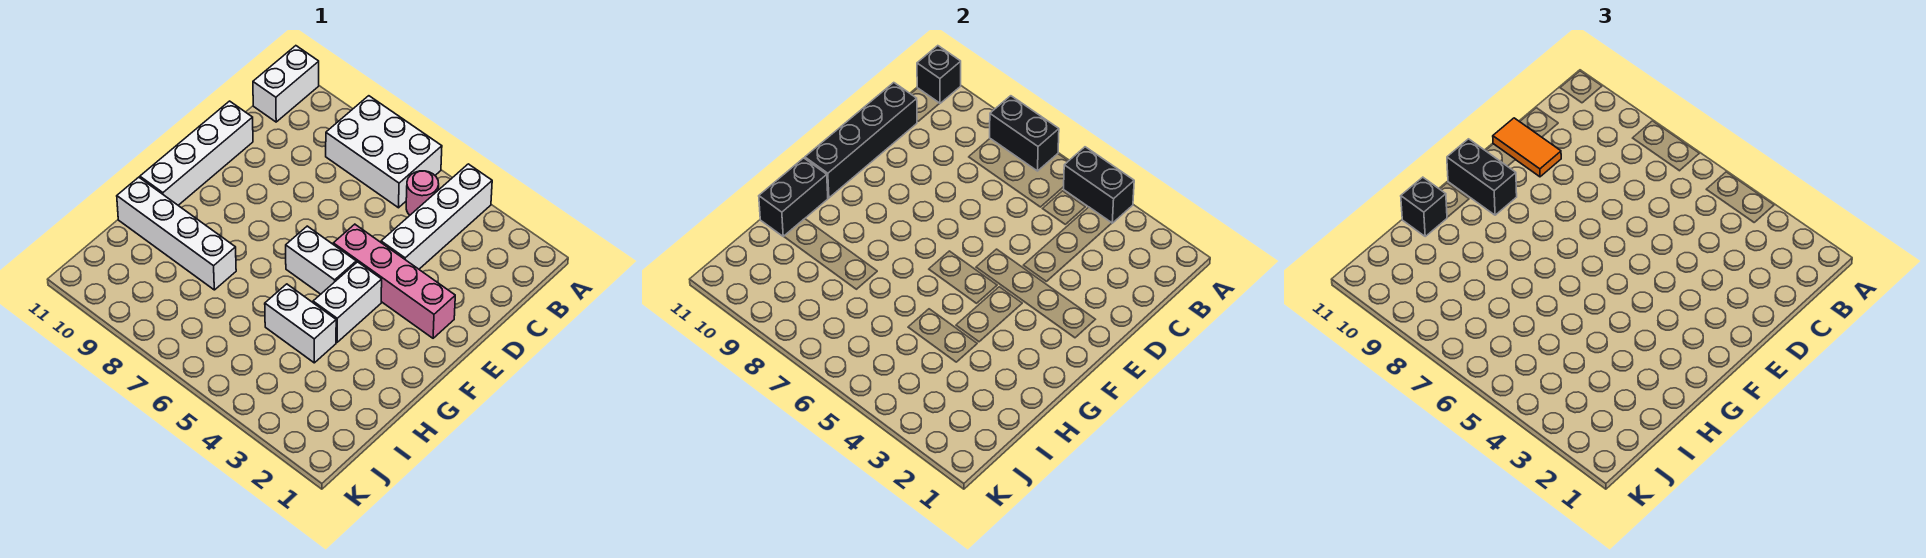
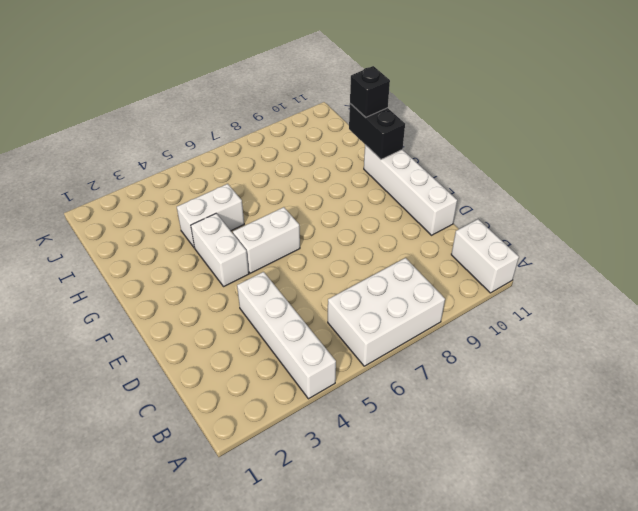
none -> pink round brick B5 level 1
none -> pink brick E2:E5 level 1
none -> white brick H8:H11 level 1

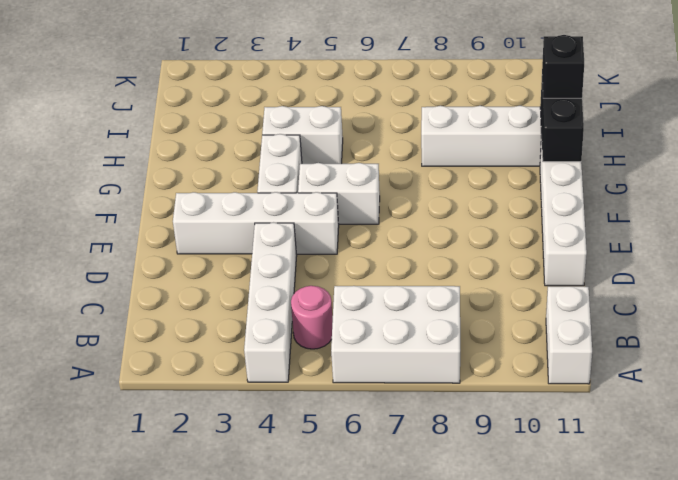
white brick E2:E5 level 1 -> pink brick E2:E5 level 1
none -> black brick A4:A5 level 2
none -> black brick A7:A8 level 2
none -> black brick A11 level 2

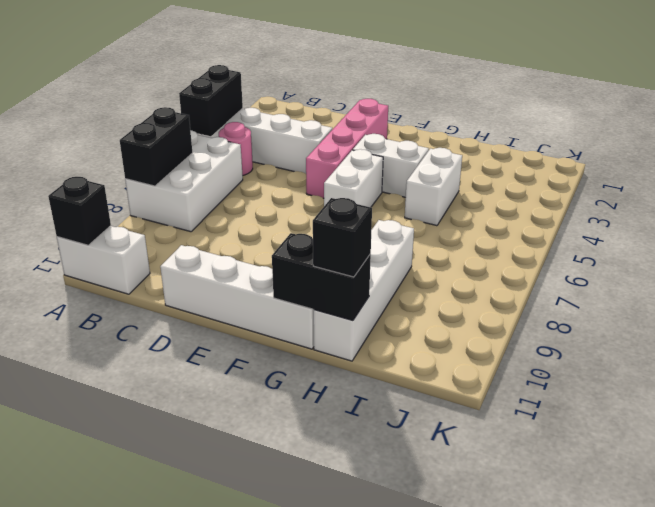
none -> black brick C11:F11 level 2
none -> orange tile D10:D11 level 3
none -> black brick F10:F11 level 3

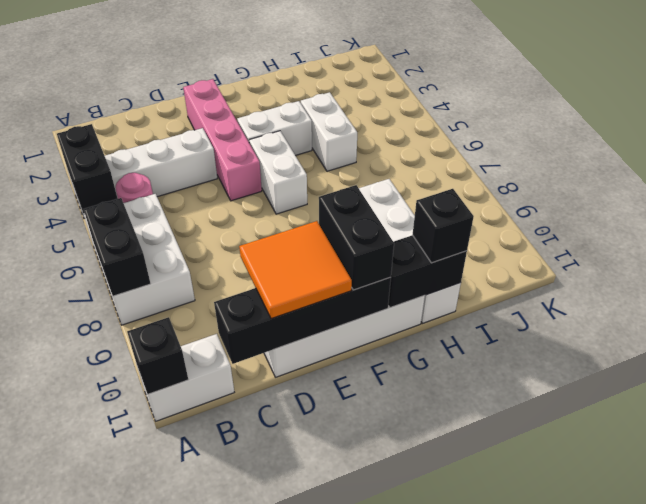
orange tile D10:E11 level 3 -> orange tile D10:D11 level 3

